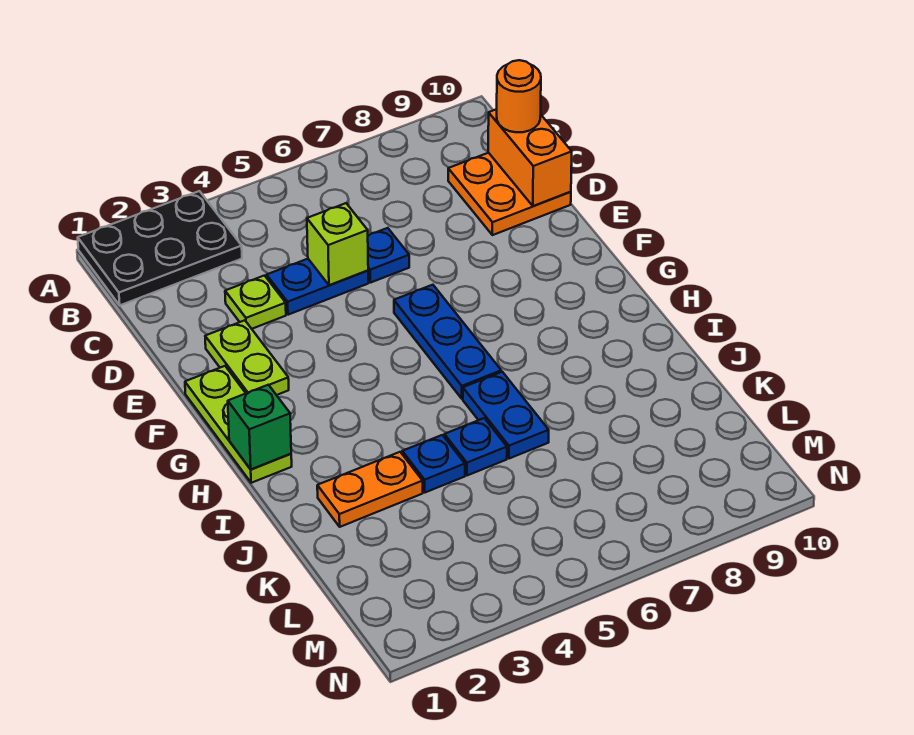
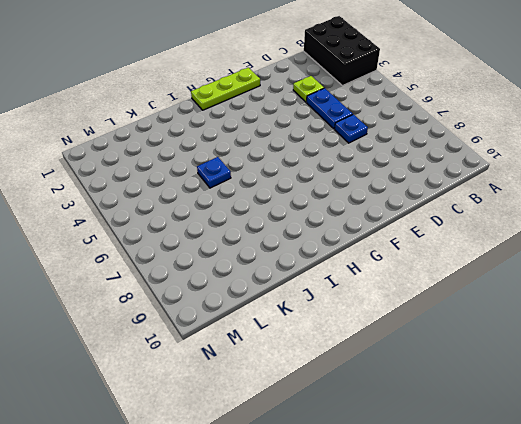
black brick A1:B3 level 1 -> black plate A1:B3 level 1
none -> orange plate C9:D10 level 1
none -> lime plate E2:F2 level 1
none -> blue plate F6:H6 level 1

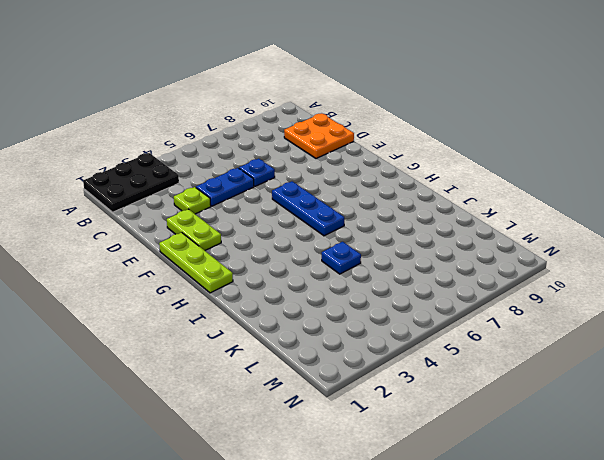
none -> blue plate I6:J6 level 1
none -> orange plate J2:J3 level 1
none -> blue plate J4 level 1

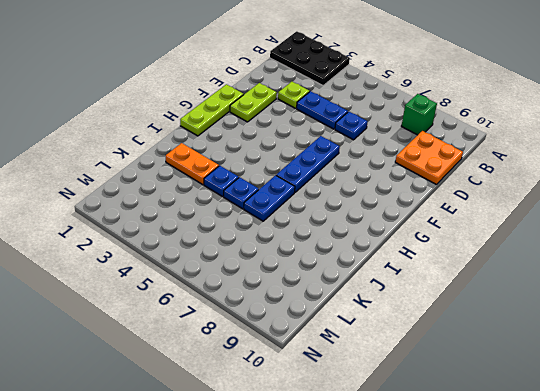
green brick B8 level 1 -> green brick H1 level 2
none -> orange brick C10:D10 level 2
none -> lime brick D5 level 2
none -> orange round brick C10 level 3

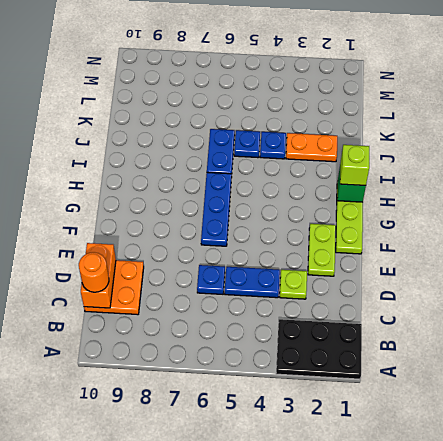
lime brick H1 level 3 -> lime brick D5 level 2

